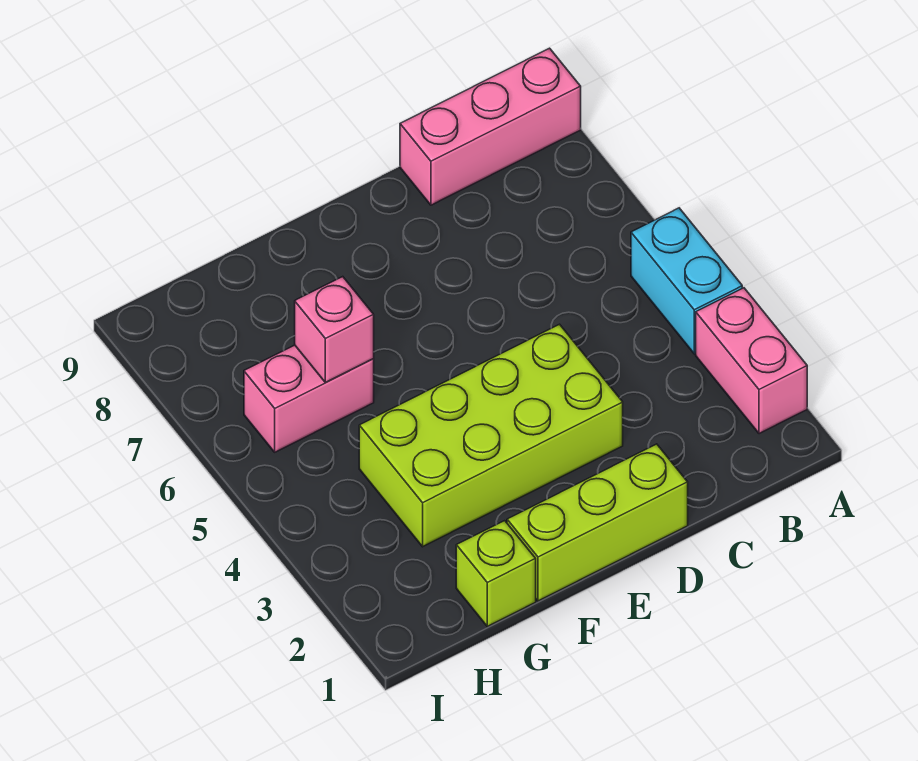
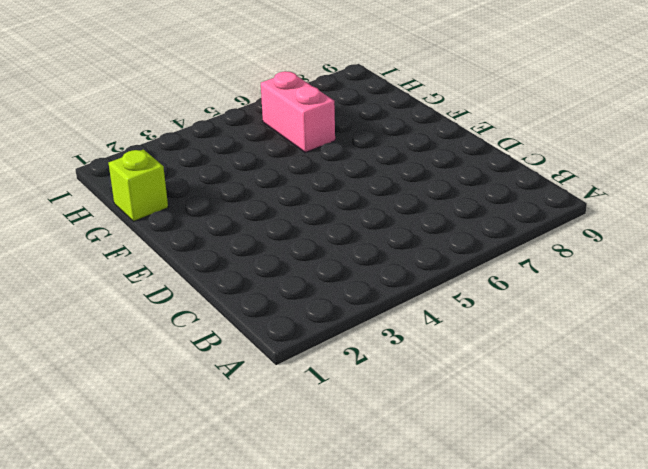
none -> pink brick A2:A3 level 1
none -> cyan brick A4:A5 level 1

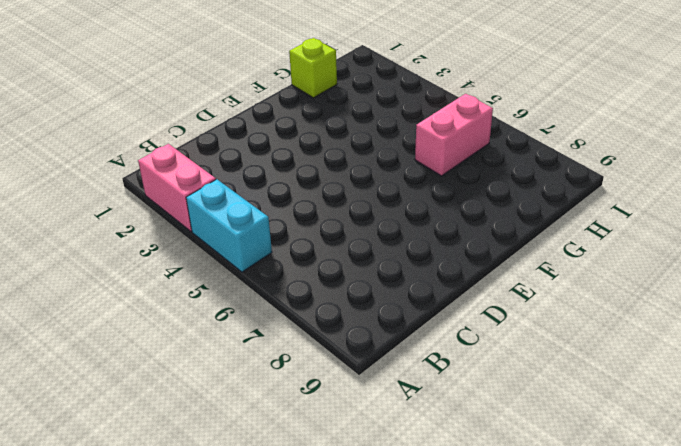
none -> pink brick A9:C9 level 1
none -> lime brick D1:F1 level 1

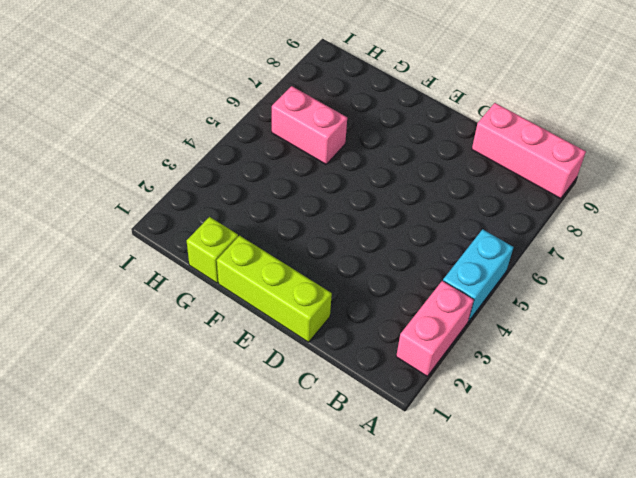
none -> lime brick D3:G4 level 1
none -> pink brick G6 level 2

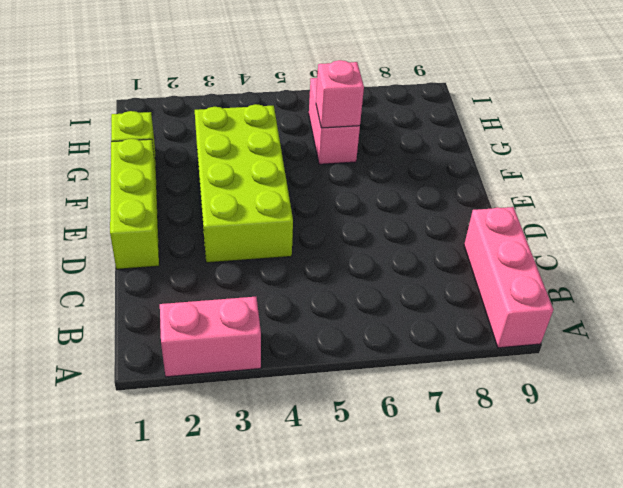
none -> cyan brick A4:A5 level 1

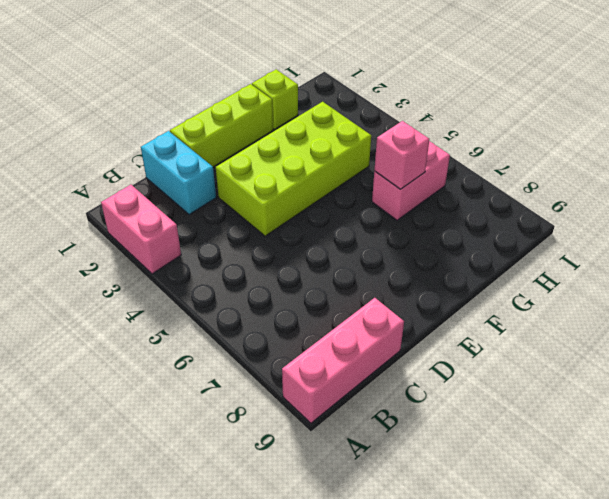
cyan brick C1:C2 level 1 -> cyan brick A4:A5 level 1

